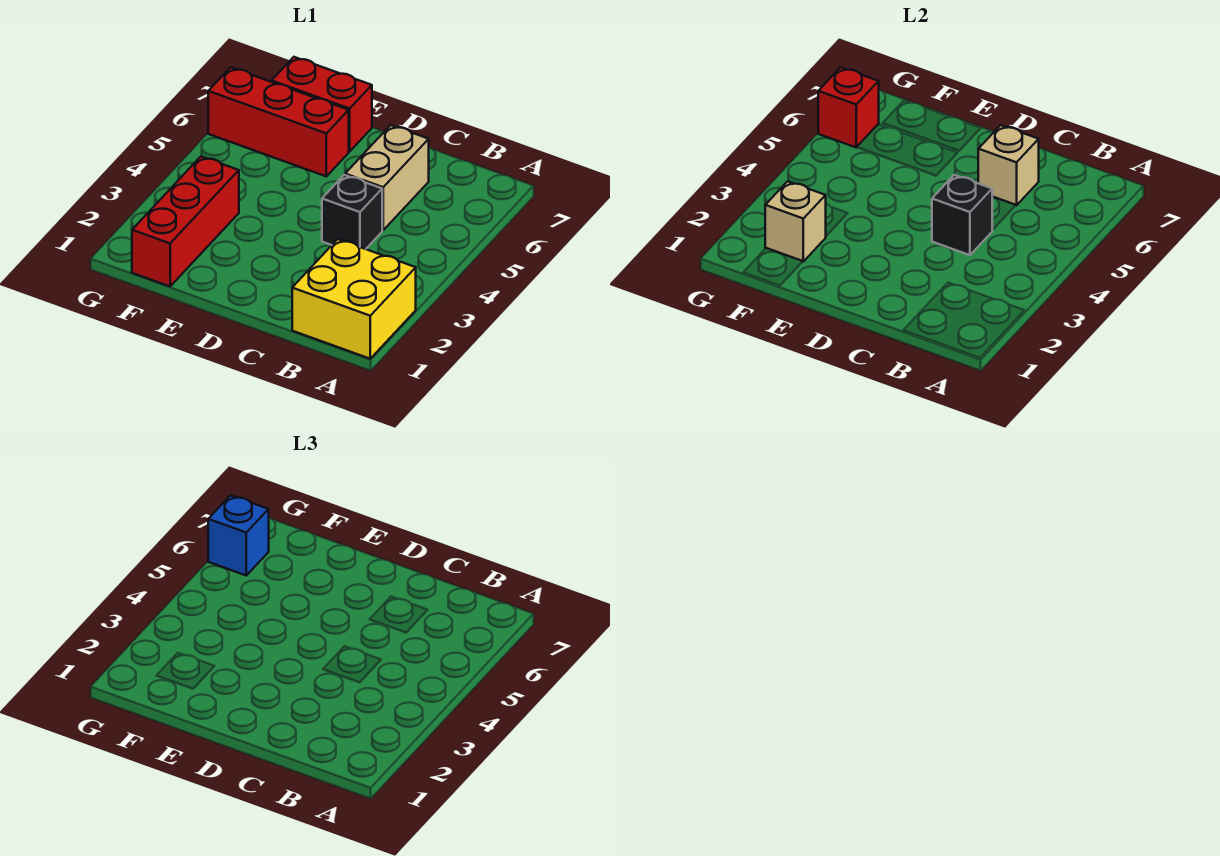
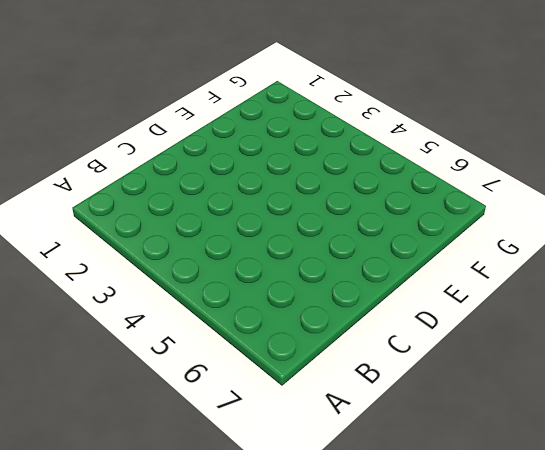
none -> yellow brick A1:B2 level 1
none -> black brick C4 level 1

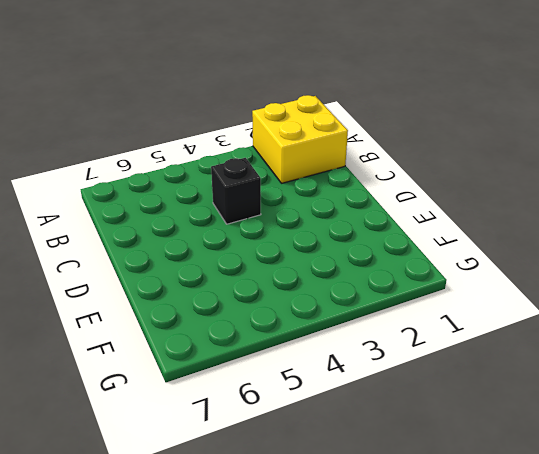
none -> tan brick C5:C6 level 1
none -> red brick E6:G6 level 1

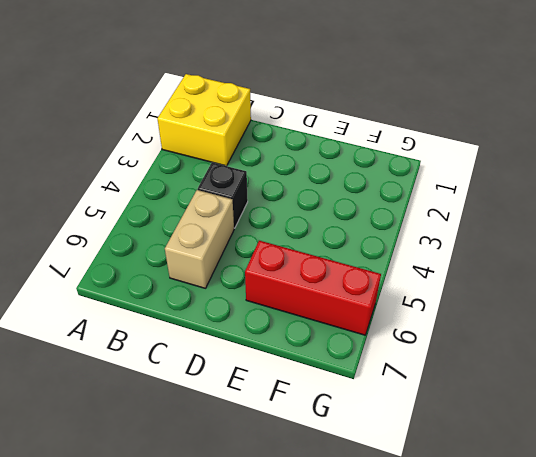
none -> red brick E7:F7 level 1
none -> red brick F1:F3 level 1

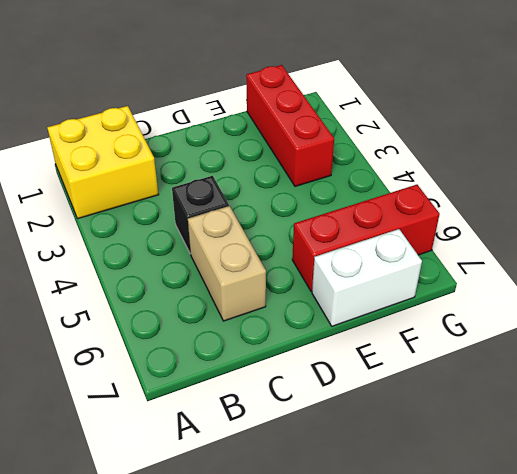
white brick E7:F7 level 1 -> red brick E7:F7 level 1
none -> black brick C4 level 2
none -> tan brick C6 level 2

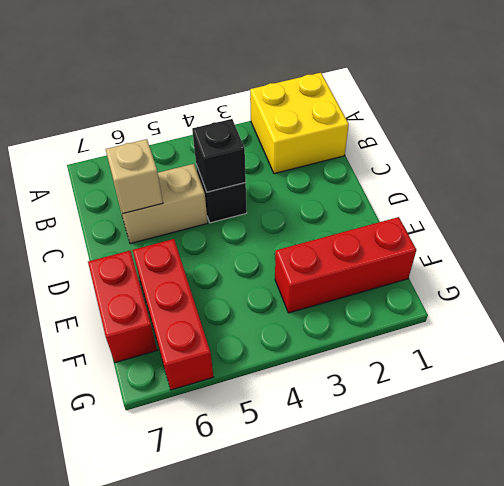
none -> tan brick F2 level 2
none -> red brick G6 level 2

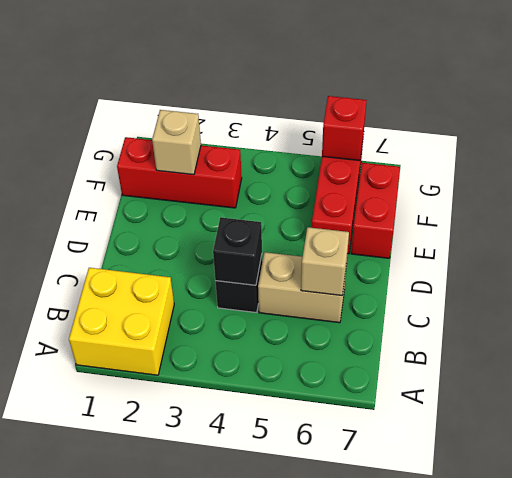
none -> blue brick G6 level 3

